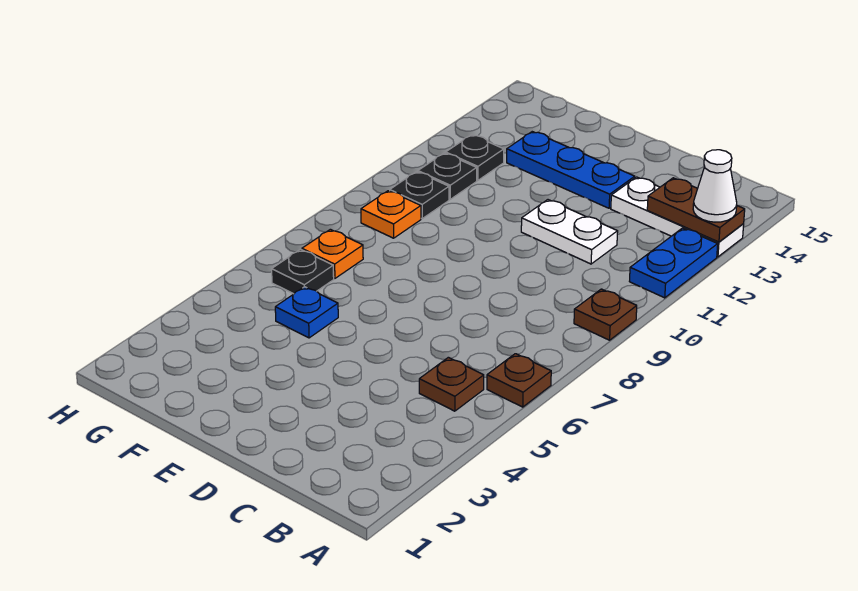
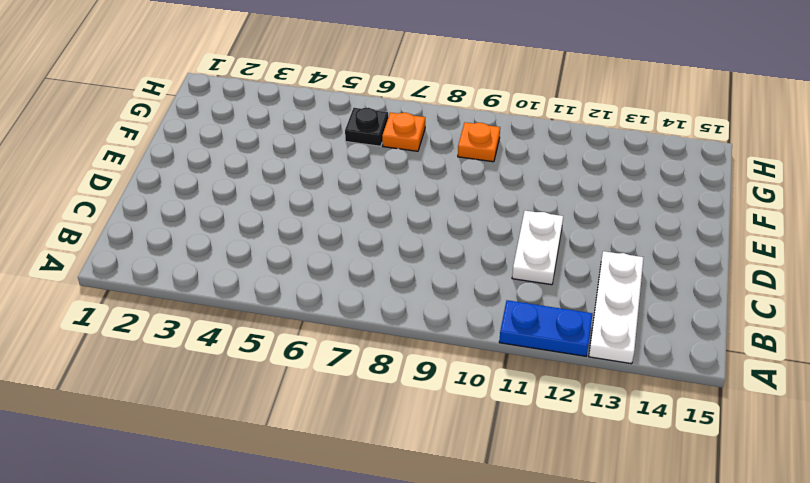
none -> brown plate A6 level 1
none -> brown plate A9 level 1
none -> brown plate B5 level 1

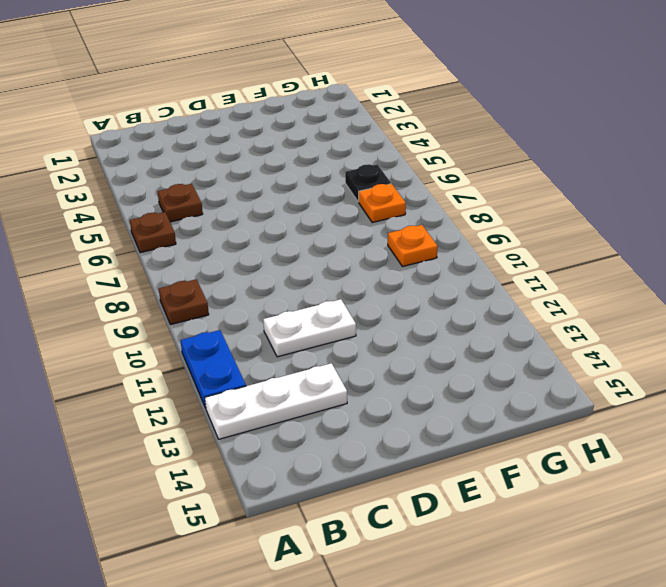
none -> blue plate D13:F13 level 1
none -> blue plate F5 level 1
none -> black plate G10 level 1

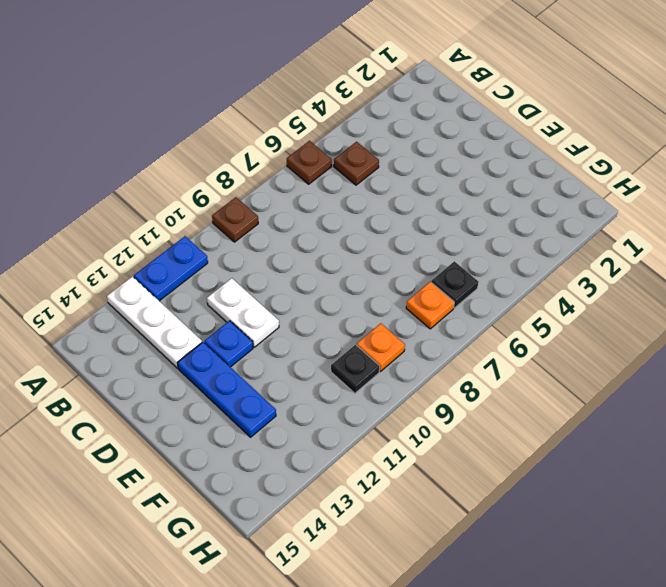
blue plate D12 level 1 -> blue plate F5 level 1
none -> black plate G11 level 1
none -> black plate G12 level 1
none -> brown plate A13:B13 level 2

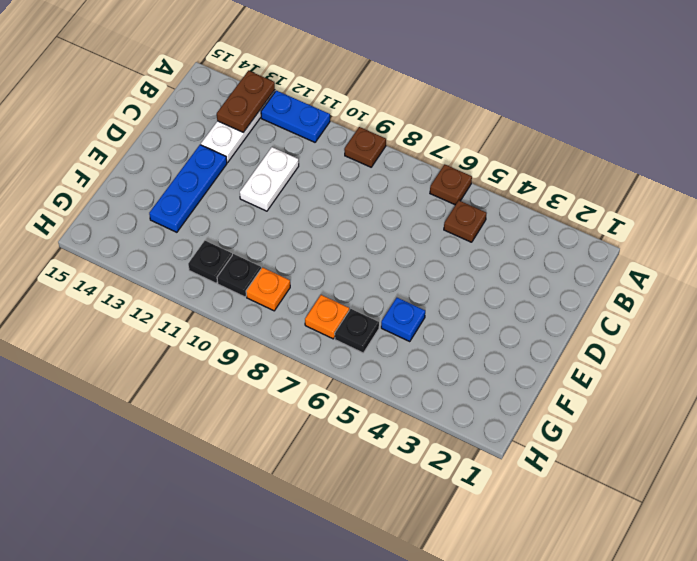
none -> black plate G12 level 1
none -> white cone A13 level 3

